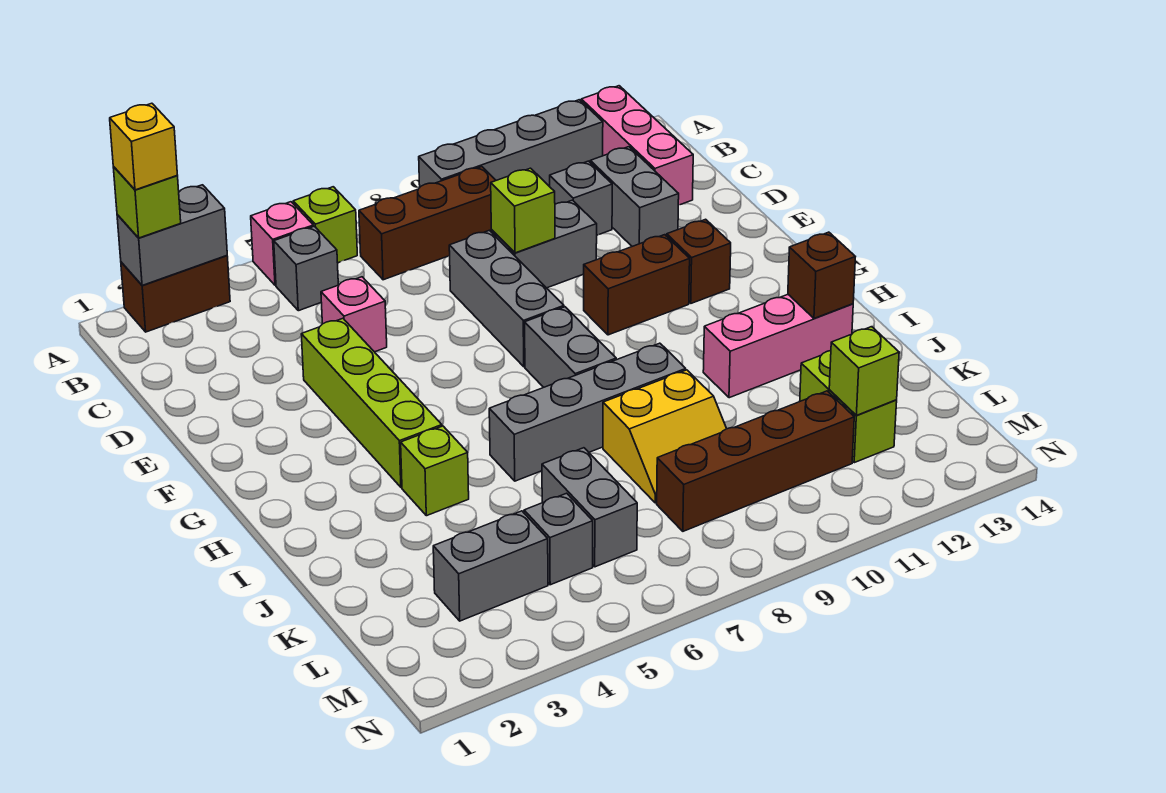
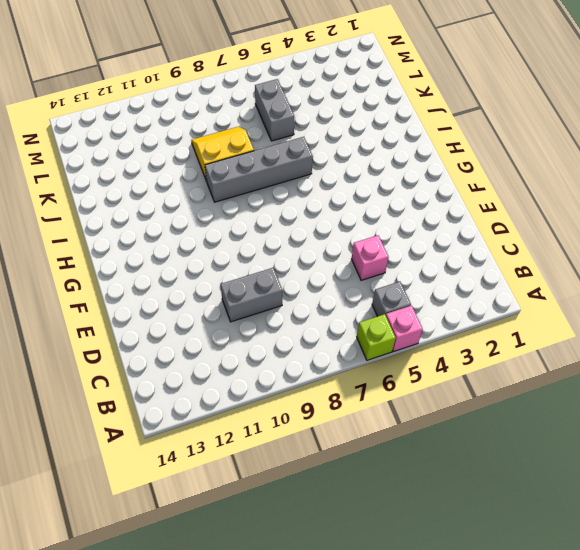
none -> brown brick A2:A3 level 1
none -> grey brick A9:A12 level 1
none -> pink brick A13:C13 level 1
none -> brown brick B7:B9 level 1

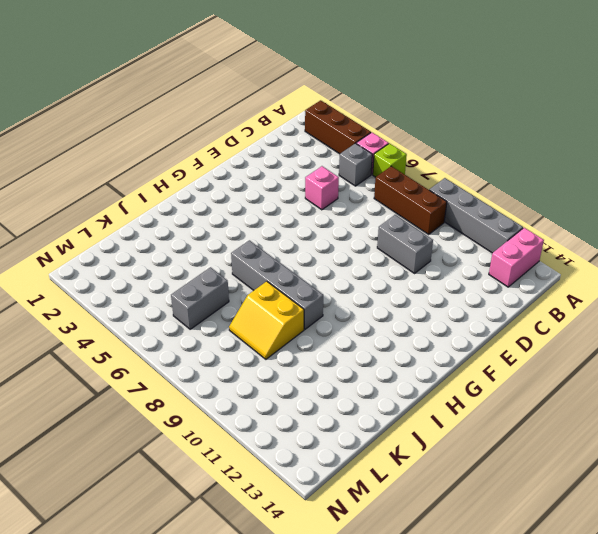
brown brick A2:A4 level 1 -> brown brick A2:A3 level 1
pink brick A13:B13 level 1 -> pink brick A13:C13 level 1
none -> grey brick C11 level 1
none -> grey brick C12:D12 level 1
none -> grey brick D8:F8 level 1
none -> lime brick E4:H4 level 1

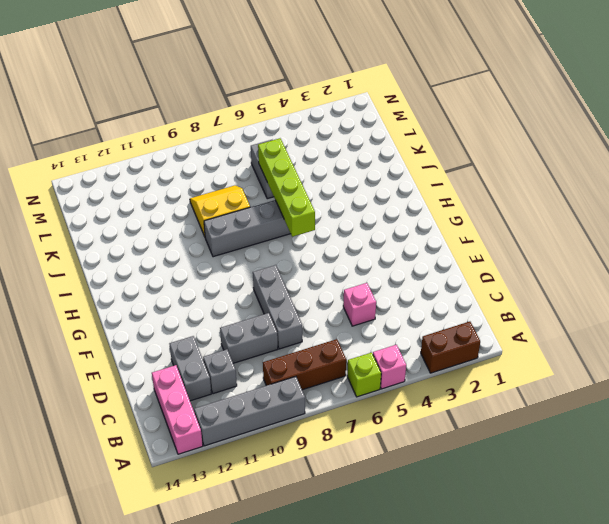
lime brick H6:K6 level 2 -> lime brick E4:H4 level 1
none -> grey brick B5 level 1
none -> brown brick F10:F11 level 1
none -> brown brick F12 level 1
none -> grey brick G8:H8 level 1

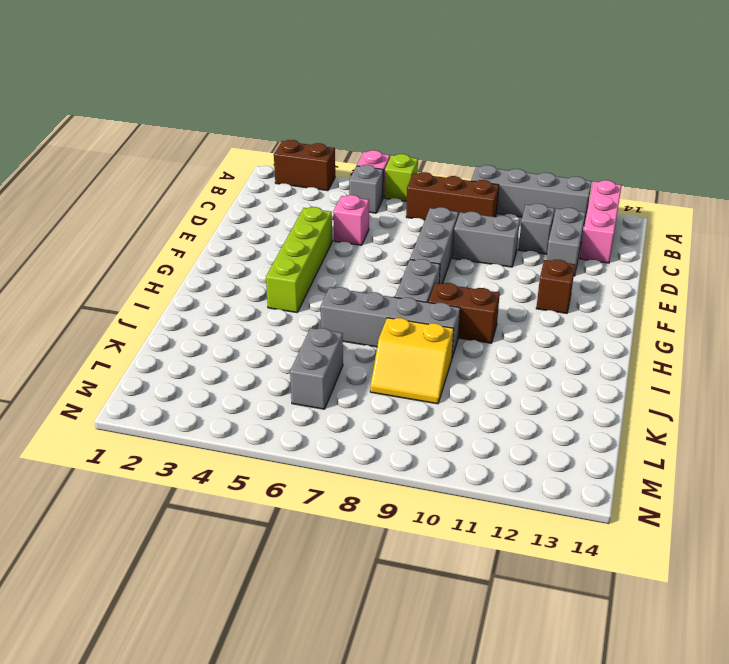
brown brick H9:H10 level 1 -> brown brick F10:F11 level 1
none -> lime brick I4 level 1
none -> pink brick I11:I13 level 1
none -> lime brick K12:L12 level 1
none -> grey brick L3:L4 level 1

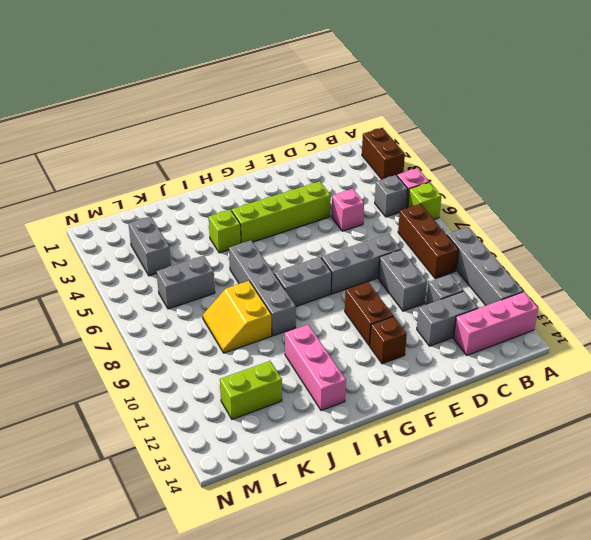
none -> grey brick L5 level 1
none -> brown brick L8:L11 level 1
none -> grey brick A2:A3 level 2
none -> lime brick D9 level 2

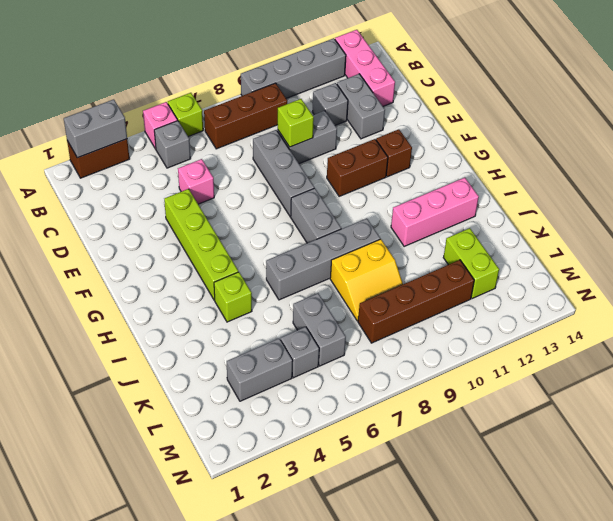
none -> brown brick I13 level 2
none -> lime brick L12 level 2
none -> lime brick A2 level 3
none -> yellow brick A2 level 4

